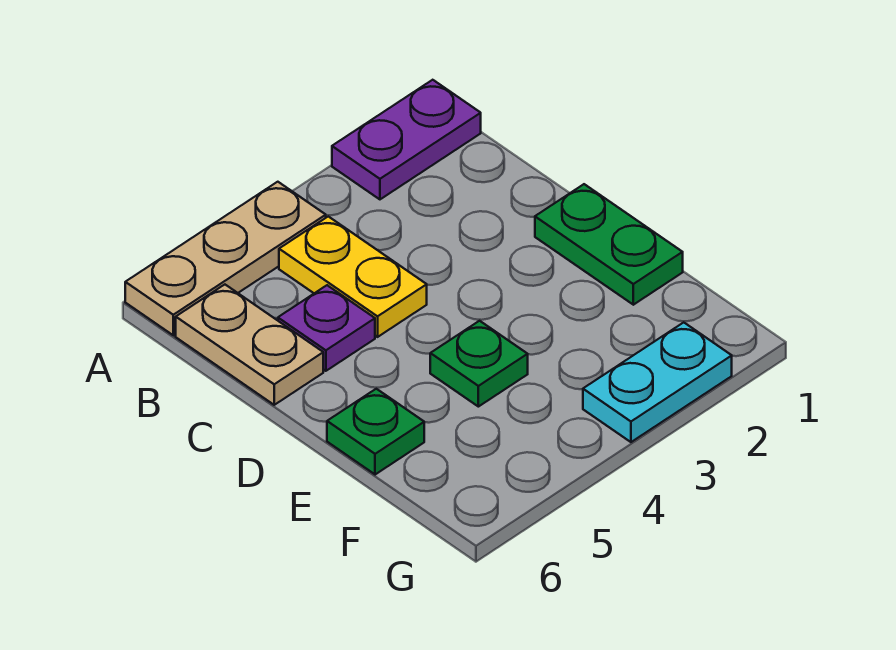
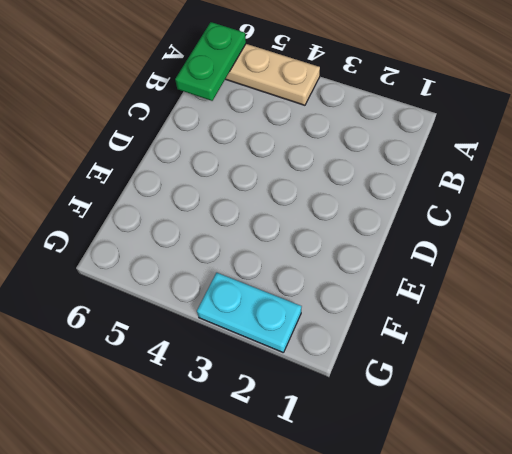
green plate A6:B6 level 2 -> green plate D1:E1 level 1
none -> purple plate A1:A2 level 1
none -> yellow plate B4:C4 level 1

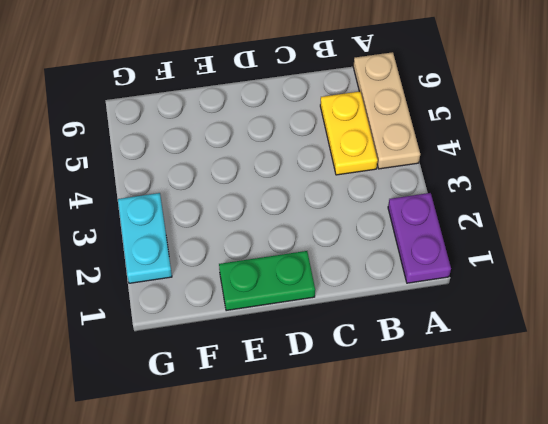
yellow plate B4:B5 level 1 -> yellow plate B4:C4 level 1
none -> tan plate B6:C6 level 1
none -> purple plate C5 level 1

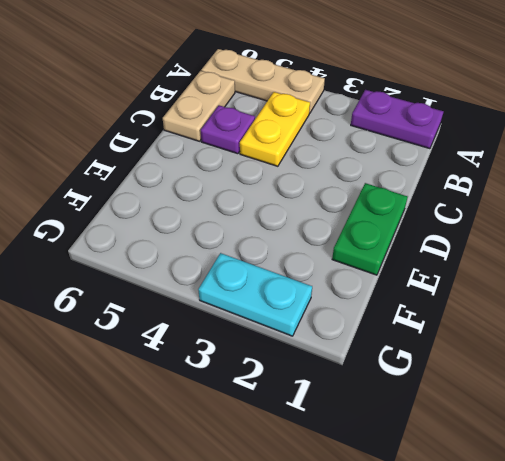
none -> green plate E4 level 1
none -> green plate E6 level 1

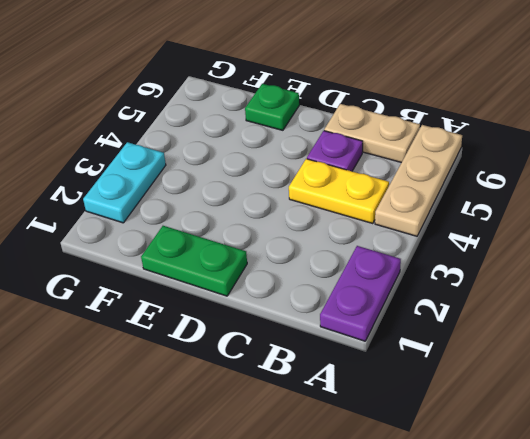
none -> green plate E4 level 1

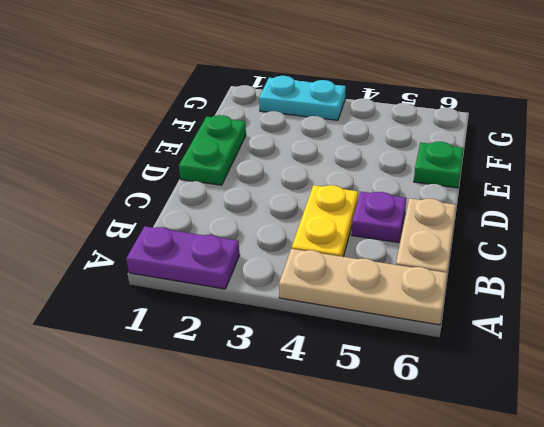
none -> green plate E4 level 1

